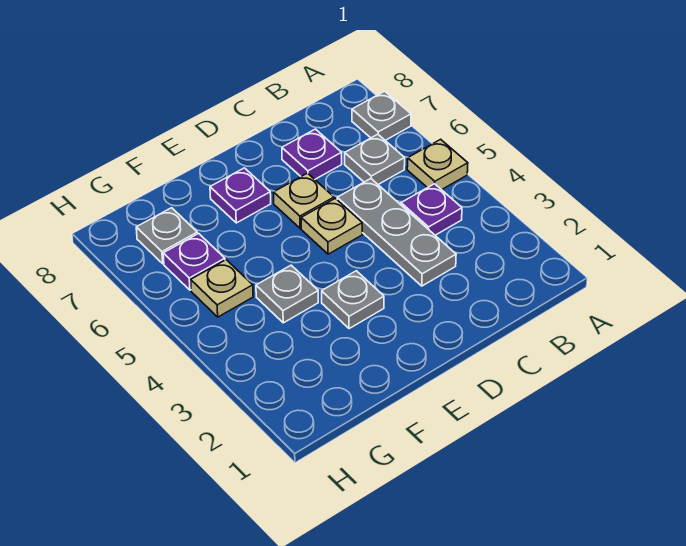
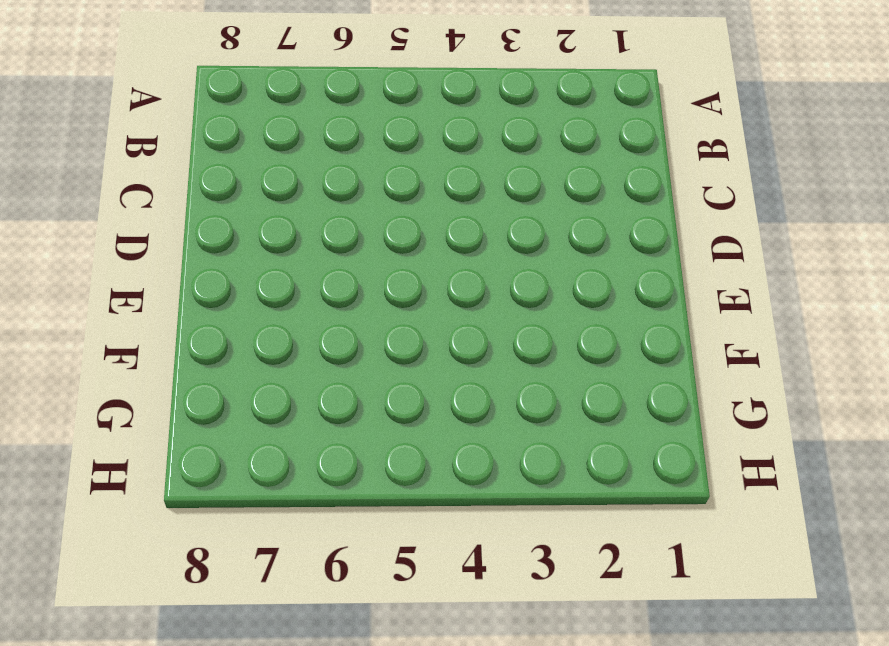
none -> tan plate A5 level 1
none -> grey plate A7 level 1
none -> purple plate B4 level 1

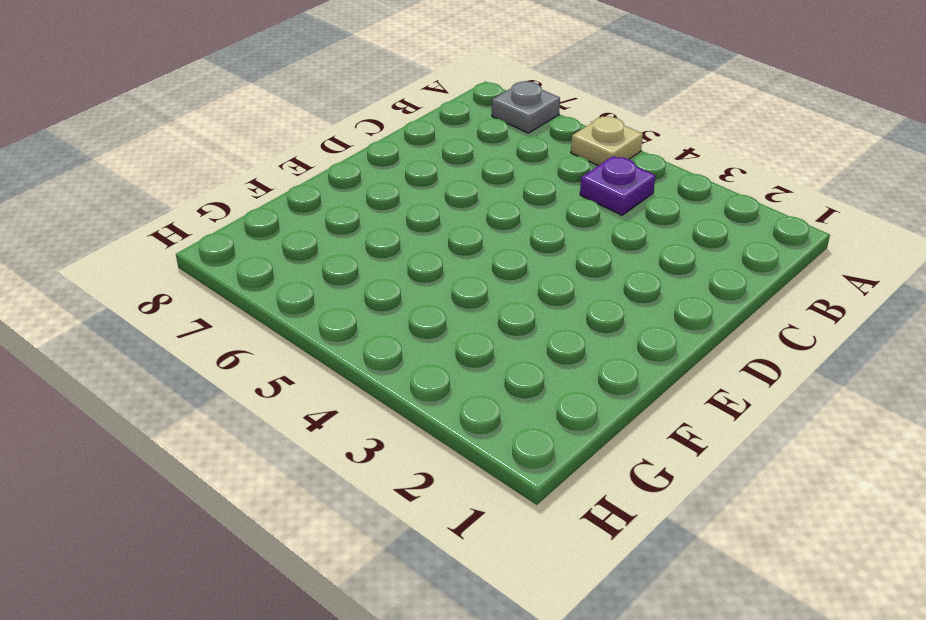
none -> grey plate B6 level 1
none -> grey plate C3:C5 level 1
none -> purple plate C7 level 1

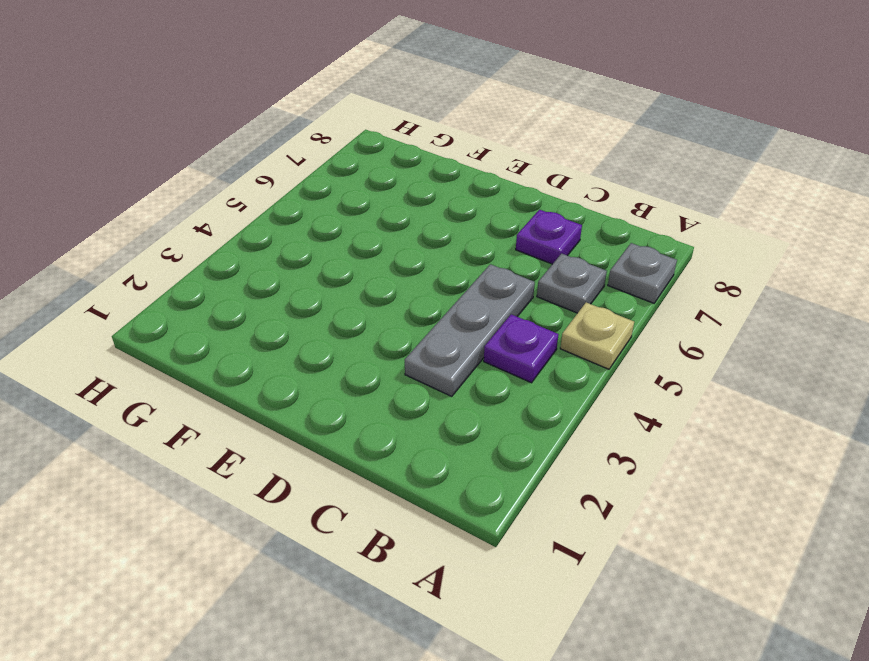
none -> tan plate D5 level 1
none -> tan plate D6 level 1
none -> grey plate E3 level 1

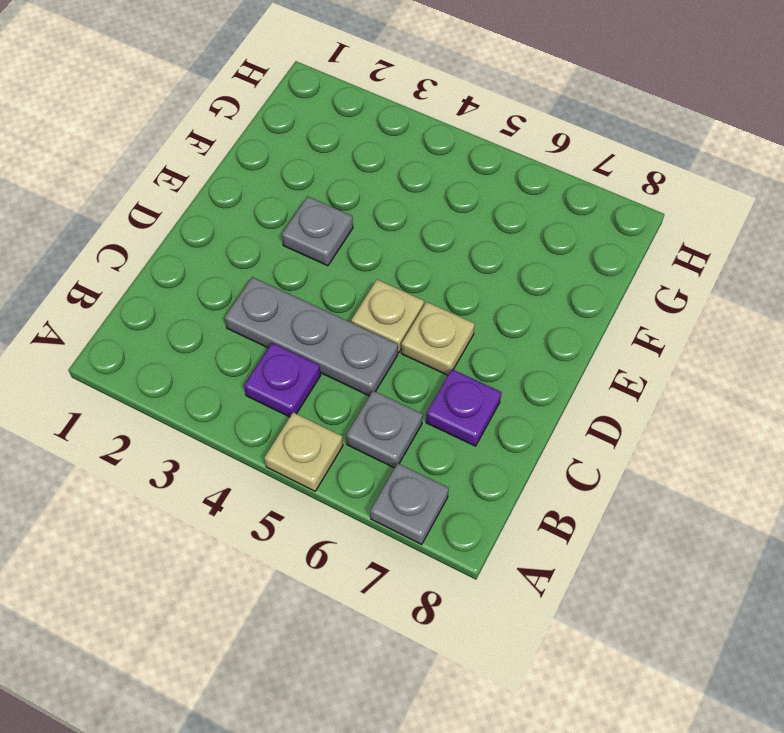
none -> purple plate E7 level 1
none -> grey plate F4 level 1
none -> tan plate G5 level 1

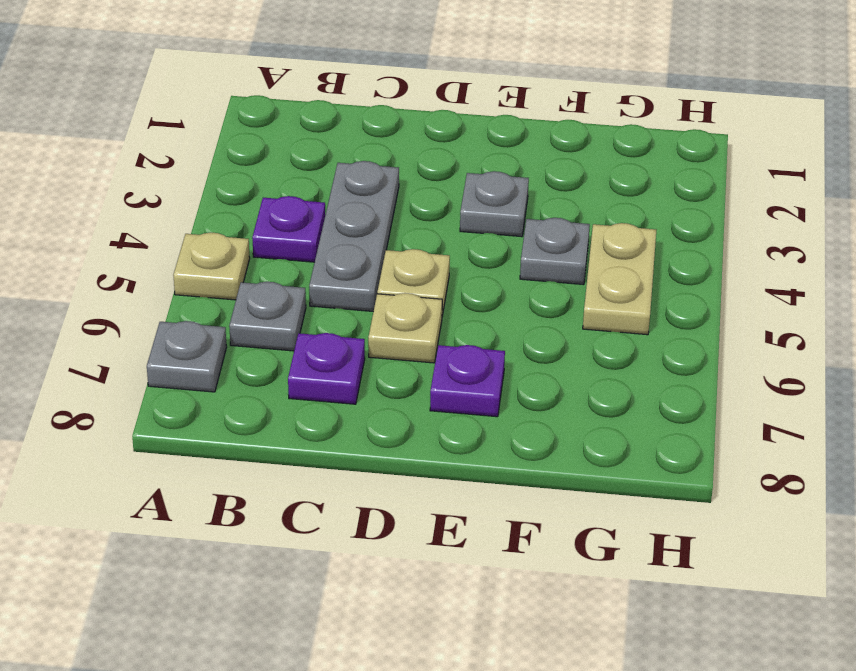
tan plate G4:G5 level 1 -> tan plate G5 level 1
none -> purple plate G6 level 1
none -> grey plate G7 level 1

